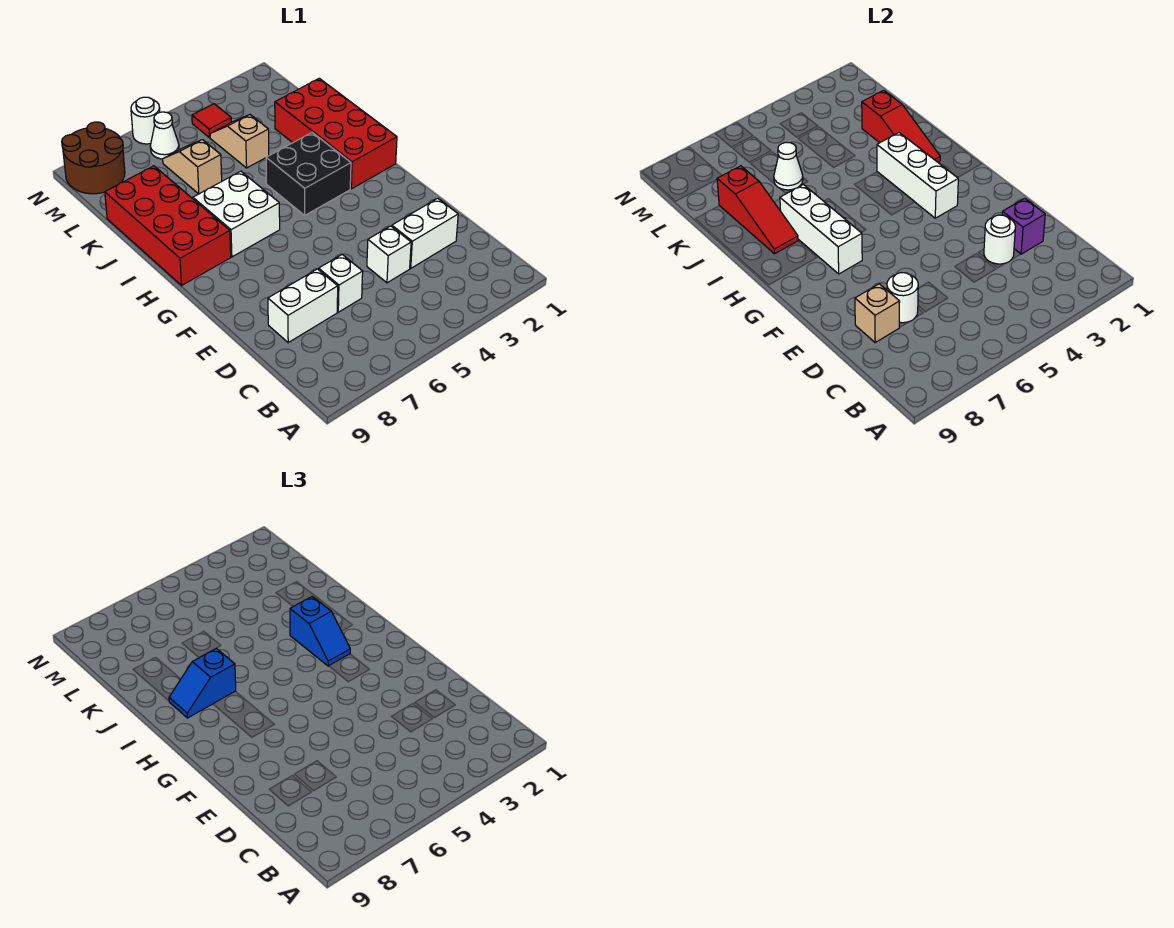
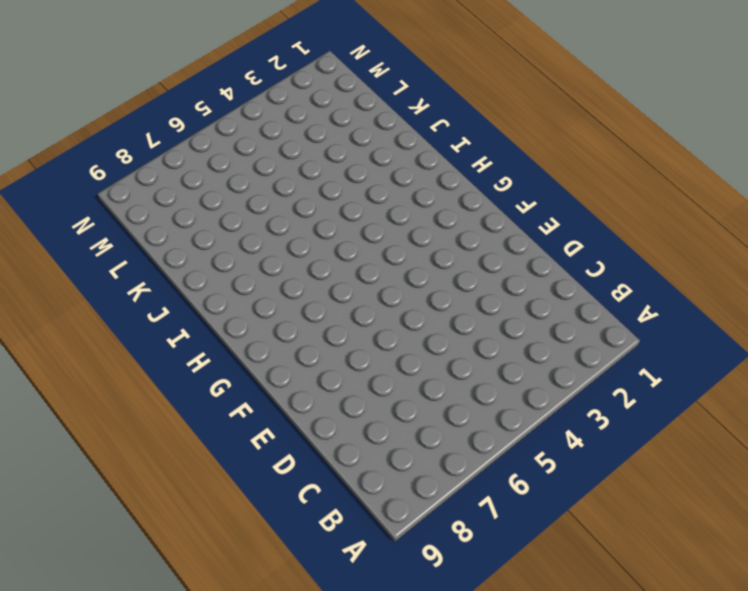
none -> white brick D2:D3 level 1
none -> white brick D4 level 1
none -> white brick D6 level 1

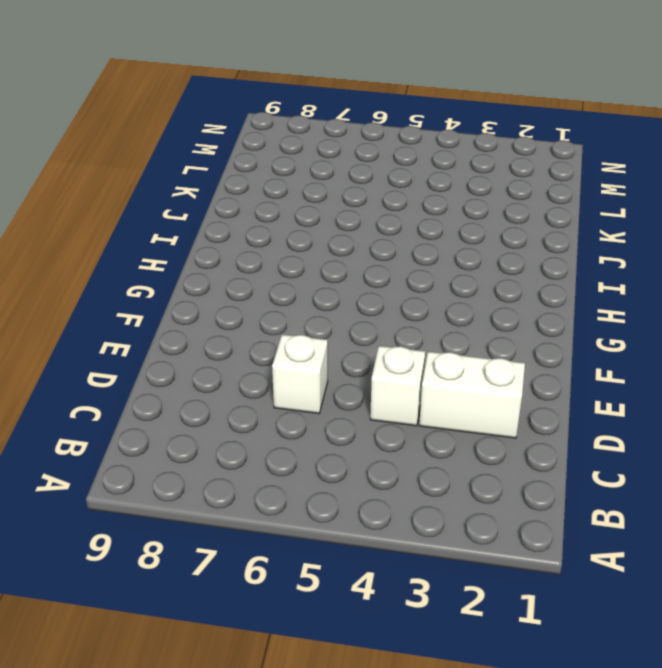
none -> white brick D7:D8 level 1
none -> red brick H1:K2 level 1
none -> black brick H3:I4 level 1

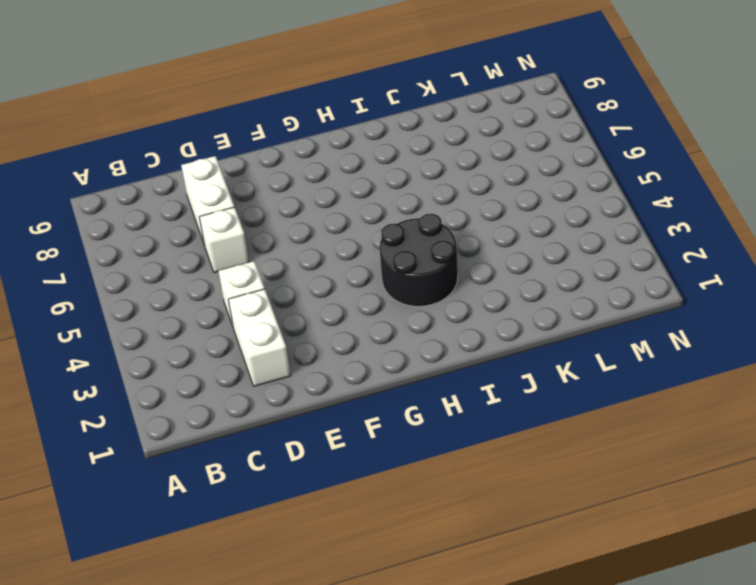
black round brick H3:I4 level 1 -> black brick H3:I4 level 1
none -> red brick H1:K2 level 1
none -> white brick H6:I7 level 1
none -> red brick H8:K9 level 1

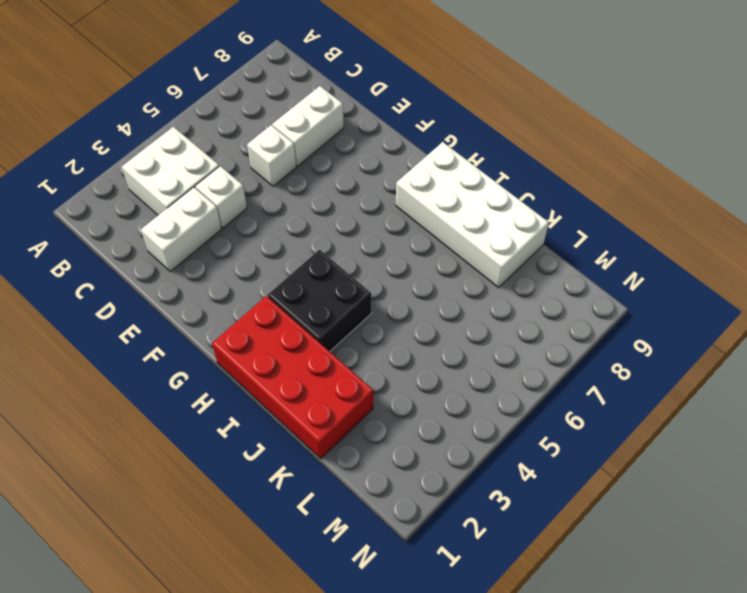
white brick B3:C4 level 1 -> white brick H6:I7 level 1
white brick H8:K9 level 1 -> red brick H8:K9 level 1
none -> tan slope K4:L4 level 1 top K
none -> tan slope K6:L6 level 1 top K
none -> red tile M4 level 1

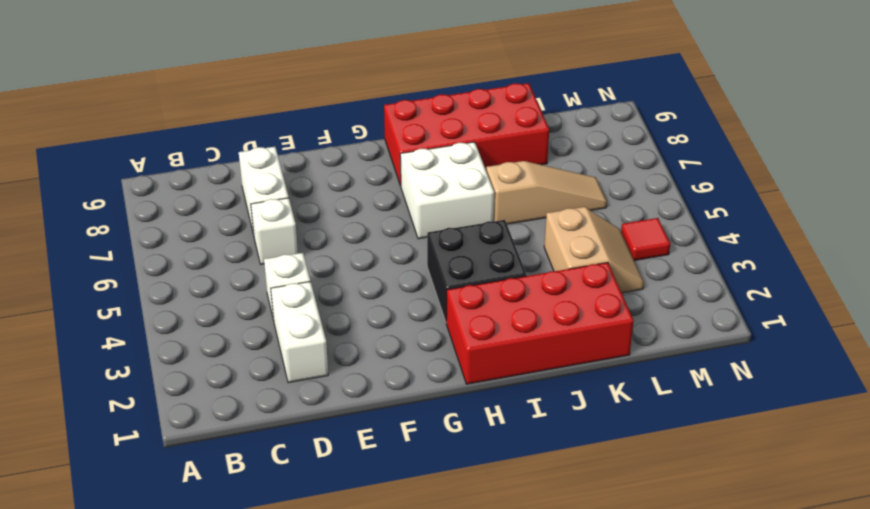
tan slope J6:L6 level 1 top J -> tan slope K6:L6 level 1 top K
tan slope K3:L4 level 1 top K -> tan slope K4:L4 level 1 top K
none -> white cone M6 level 1
none -> brown round brick M8:N9 level 1
none -> white round brick N6 level 1

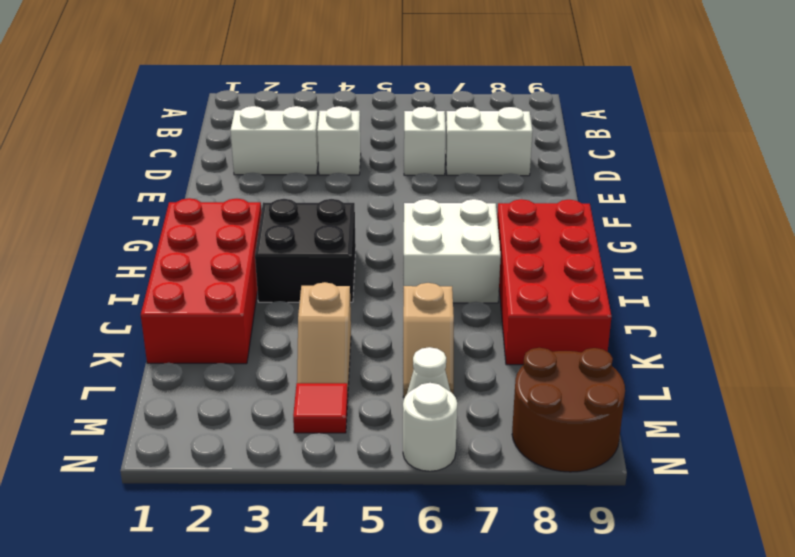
none -> purple brick D2 level 2
none -> white round brick D3 level 2
none -> white round brick D7 level 2

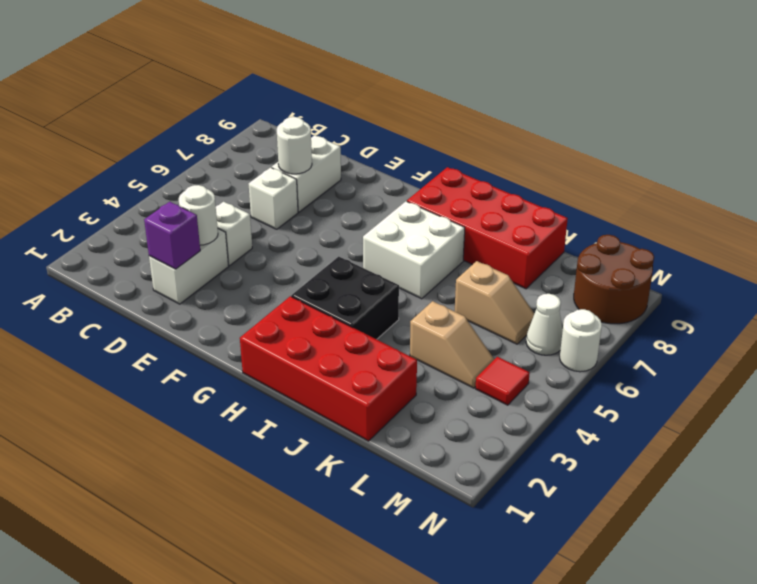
none -> tan brick D8 level 2
none -> white brick G3:I3 level 2
none -> white brick G7:I7 level 2

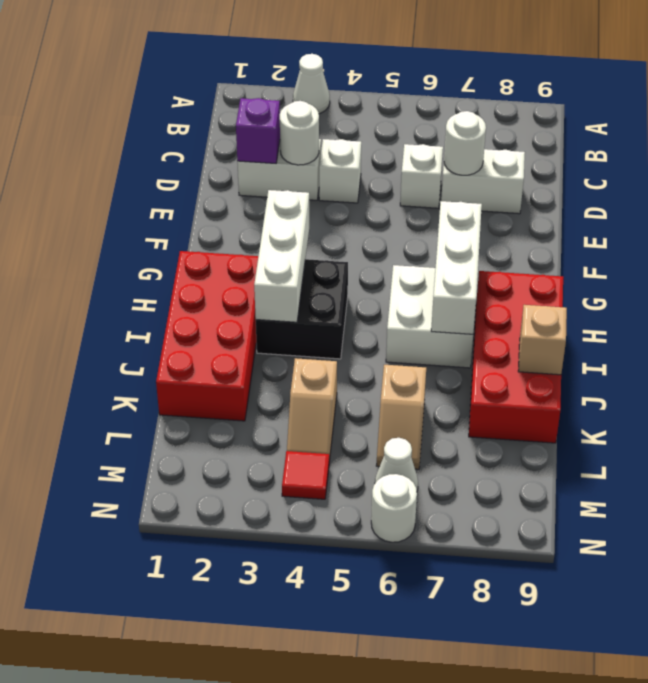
white cone A3 level 1 -> white cone K6 level 2
tan brick J9 level 2 -> tan brick D8 level 2
none -> brown round brick M8:N9 level 1
none -> red slope I2:K2 level 2 top K
none -> red slope I8:K8 level 2 top K

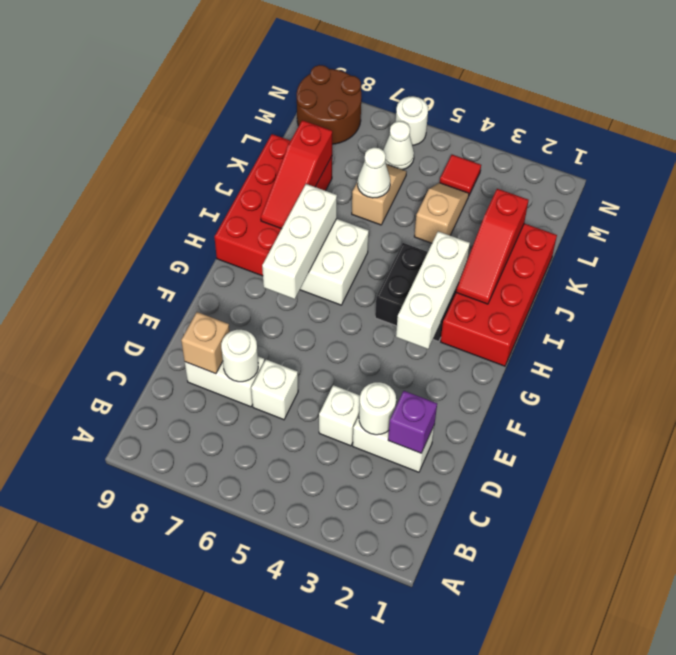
none -> blue slope H3:I3 level 3 top I
none -> blue slope I7:I8 level 3 top 7

